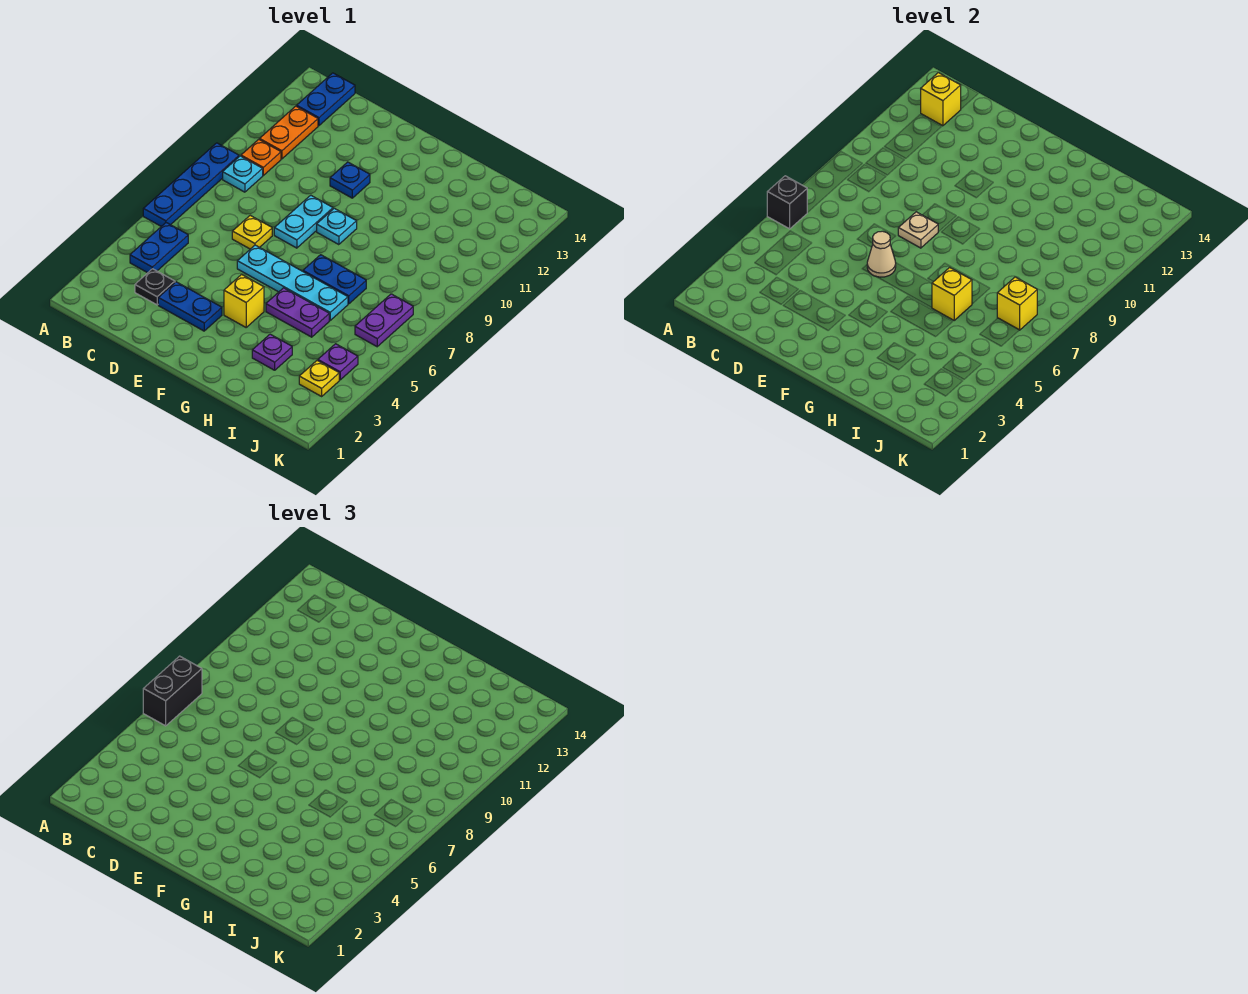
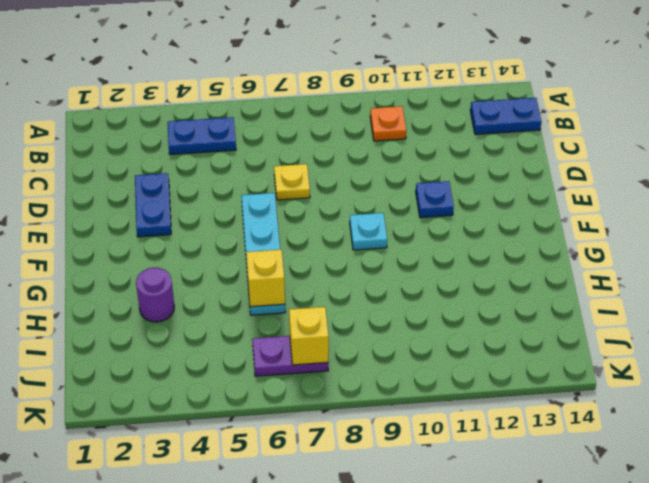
purple round brick H3 level 1 -> purple plate H3 level 1
none -> blue plate A6:A9 level 1
none -> cyan plate B9 level 1
none -> orange plate B11:B12 level 1

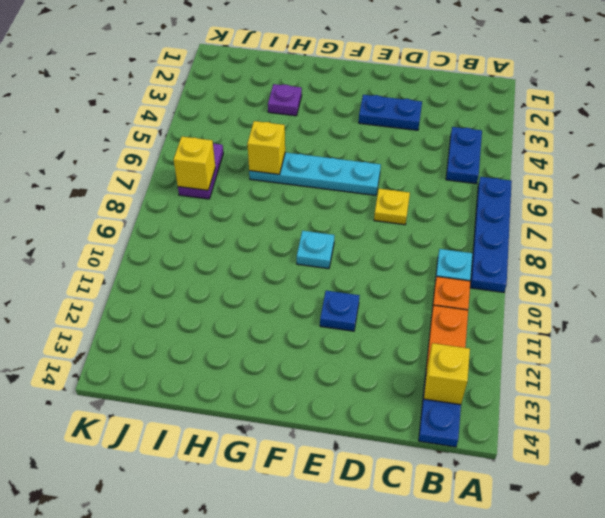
none -> black plate C3 level 1
none -> cyan plate E8:E9 level 1
none -> yellow brick F4 level 1

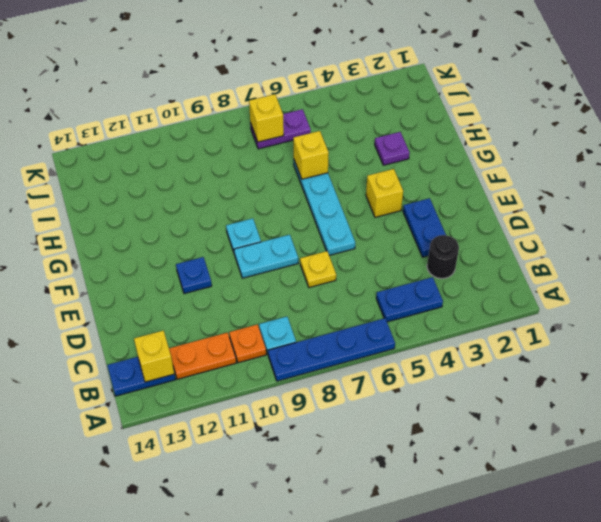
black round brick C3 level 1 -> black plate C3 level 1
none -> purple plate G5:H5 level 1
none -> blue plate G7:H7 level 1
none -> yellow plate J3 level 1

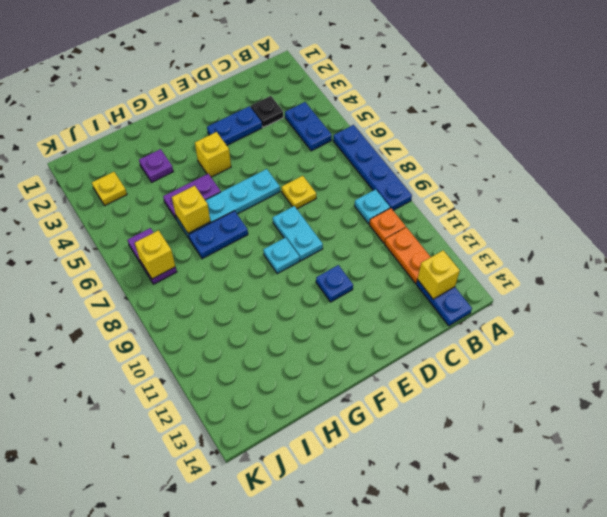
none -> purple plate J4 level 1
none -> black brick A6 level 2
none -> tan cone E6 level 2

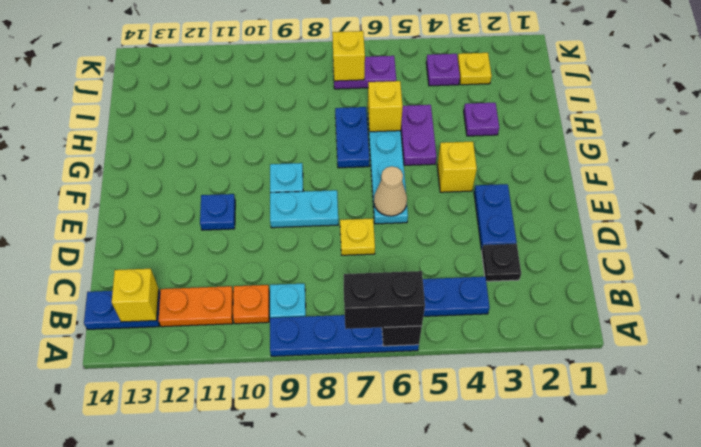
none -> tan plate E8 level 2

